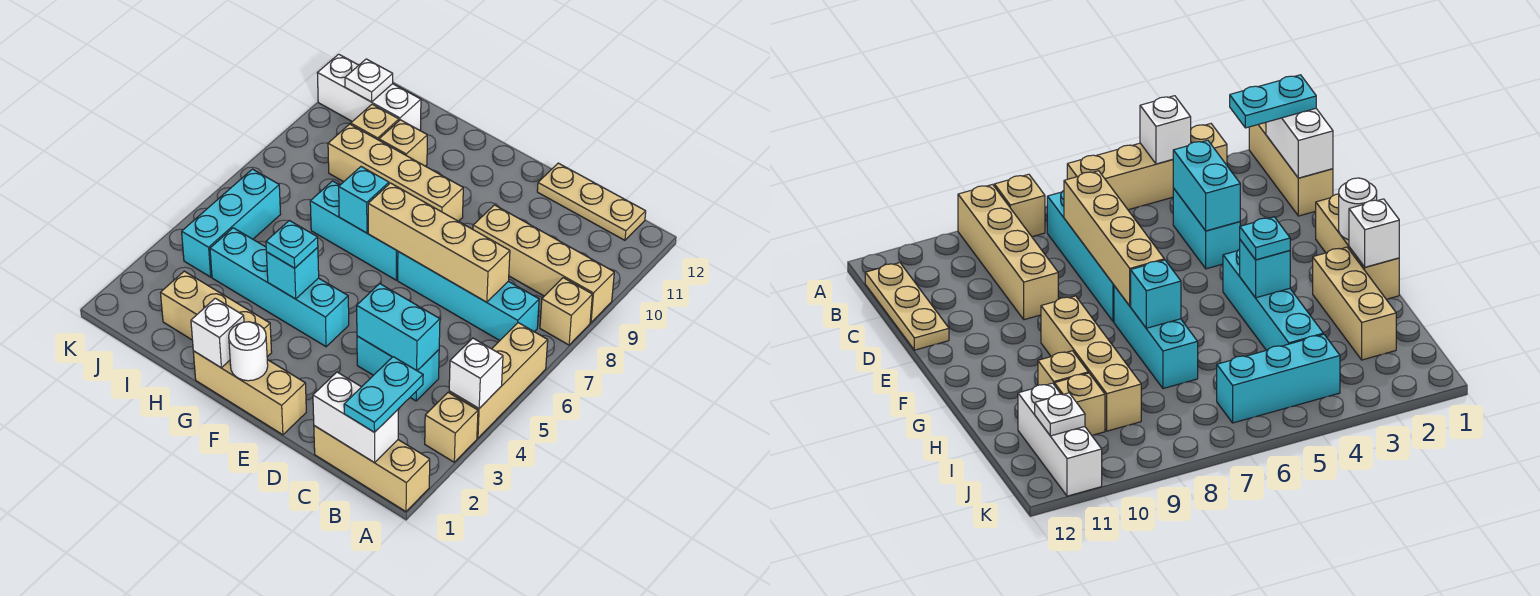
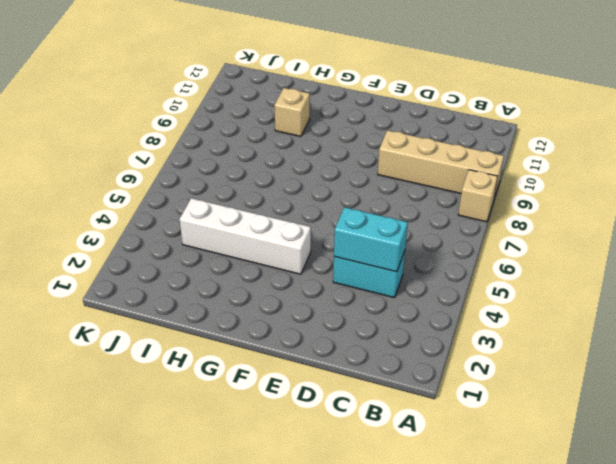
white brick F4:I4 level 1 -> cyan brick F4:I4 level 1
none -> tan brick A1:C1 level 1
none -> tan brick A3 level 1
none -> tan brick A4:A6 level 1

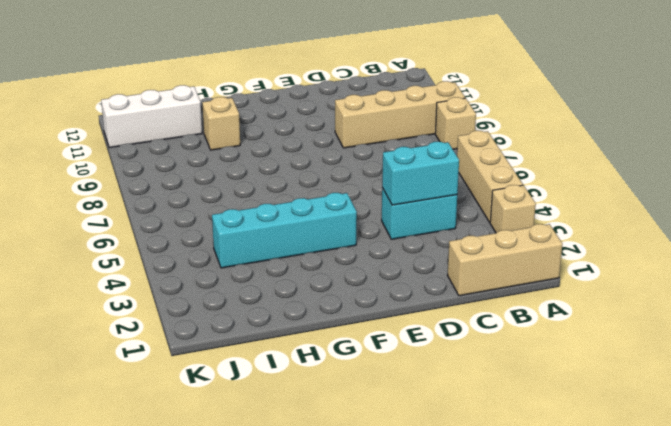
none -> cyan brick B7:E7 level 1
none -> tan plate B12:D12 level 1
none -> tan brick E1:G1 level 1

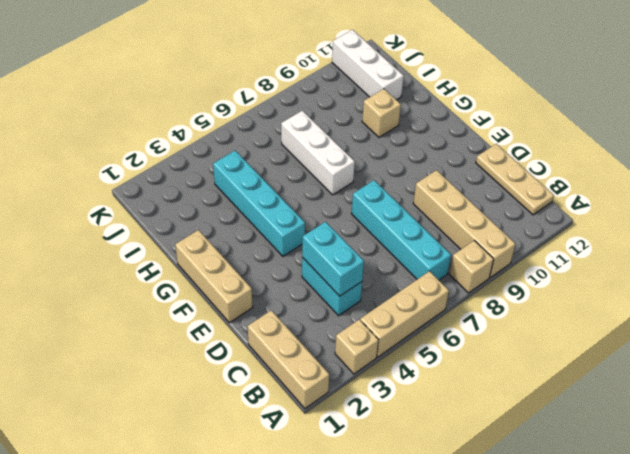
white brick G7:I7 level 1 -> cyan brick F7:H7 level 1
none -> tan brick F9:I9 level 1
none -> tan brick G2:I2 level 1
none -> tan brick I10 level 1

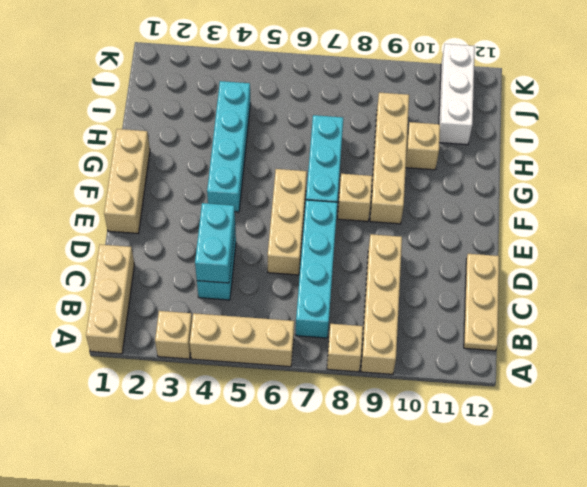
tan brick D6:F6 level 1 -> tan brick G2:I2 level 1
tan brick F8 level 1 -> tan brick I10 level 1
none -> cyan brick J4:J6 level 1
none -> white brick A4 level 2
none -> white brick B1:C1 level 2

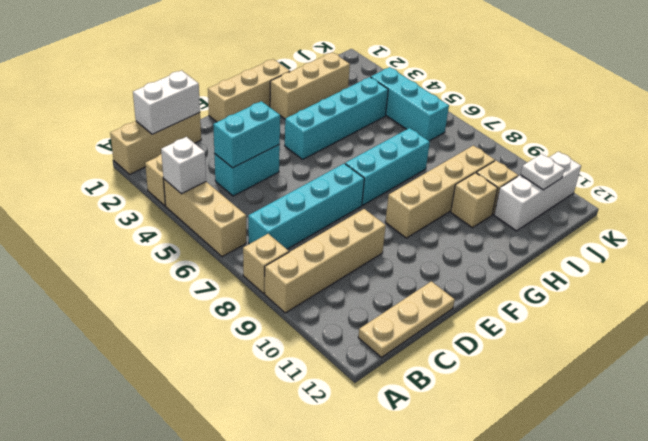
none -> tan brick C7:F7 level 2
none -> white round brick F1 level 2
none -> white brick G1 level 2

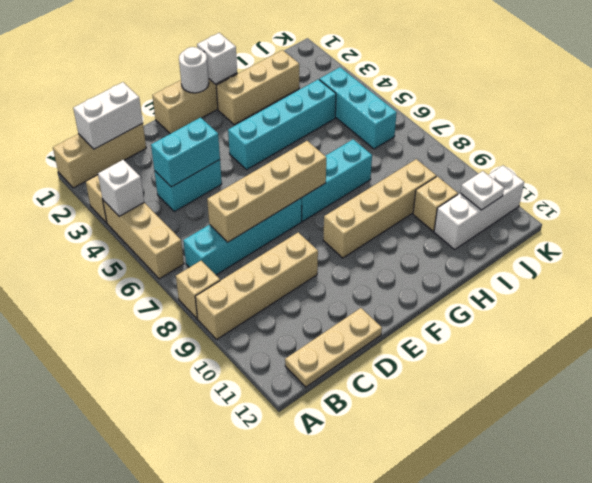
none -> tan brick H10 level 1
none -> cyan brick G4 level 2
none -> cyan brick G7 level 2

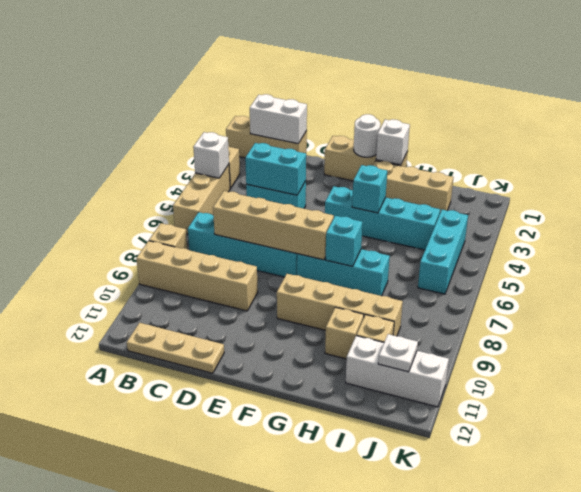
none -> cyan plate B1:B2 level 3
none -> cyan plate G4 level 3

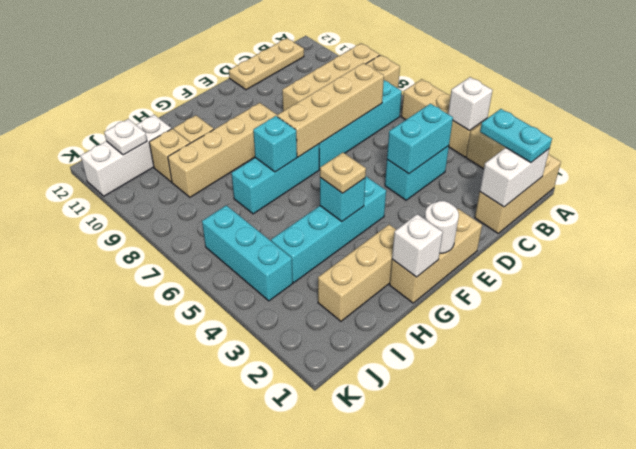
tan plate G4 level 3 -> cyan plate G4 level 3

